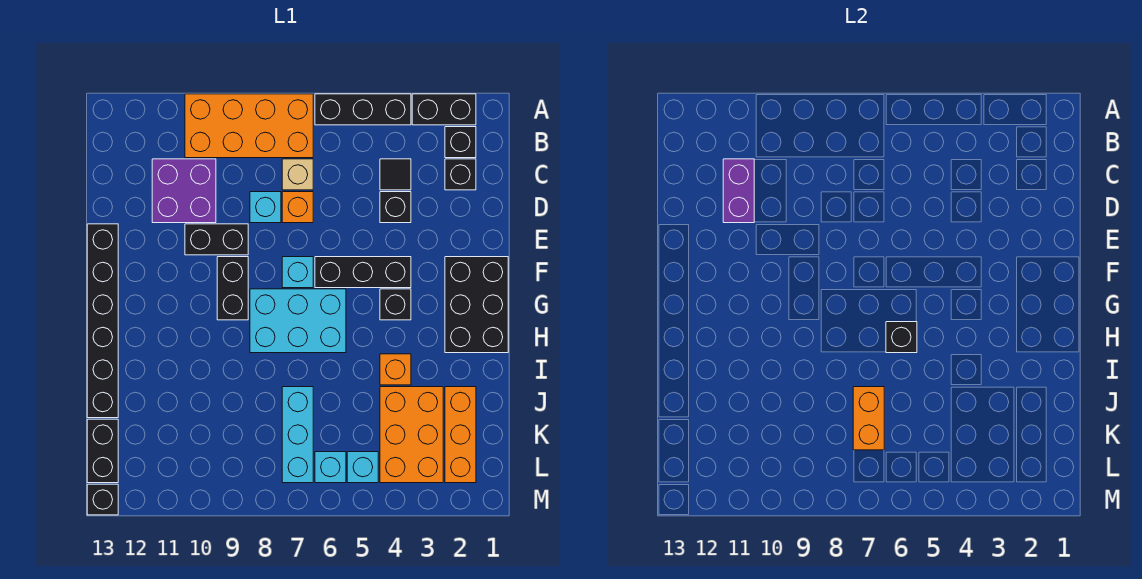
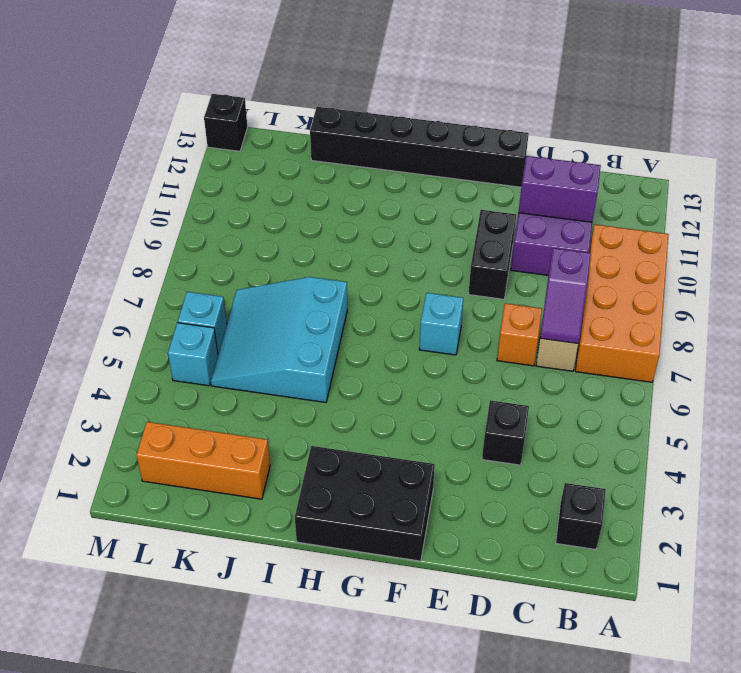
purple slope C7:C8 level 2 top 8 -> none
cyan slope I5:K7 level 1 top I -> cyan brick J7:L7 level 1
none -> black brick A2:A3 level 1
none -> black brick A4:A6 level 1
none -> black brick C2 level 1
none -> black tile C4 level 1

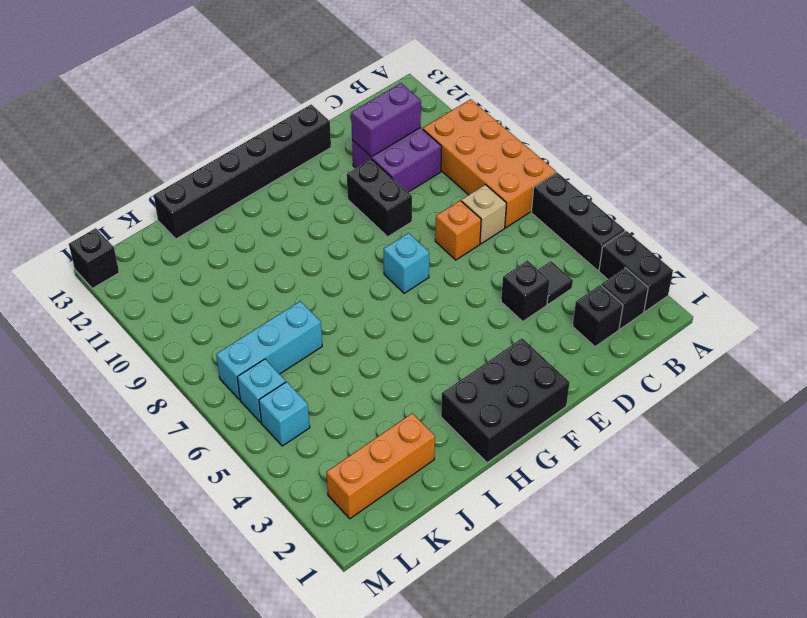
none -> cyan brick D8 level 1
none -> black brick F4:F6 level 1
none -> black brick F9:G9 level 1
none -> black brick G4 level 1

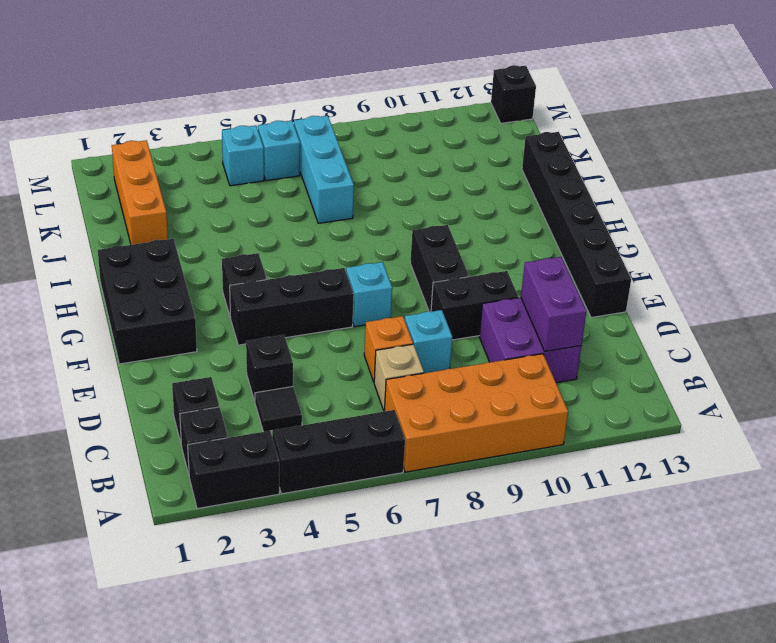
none -> cyan brick G6:H8 level 1
none -> orange brick I4 level 1
none -> orange brick J3:L4 level 1
none -> black brick K13:L13 level 1

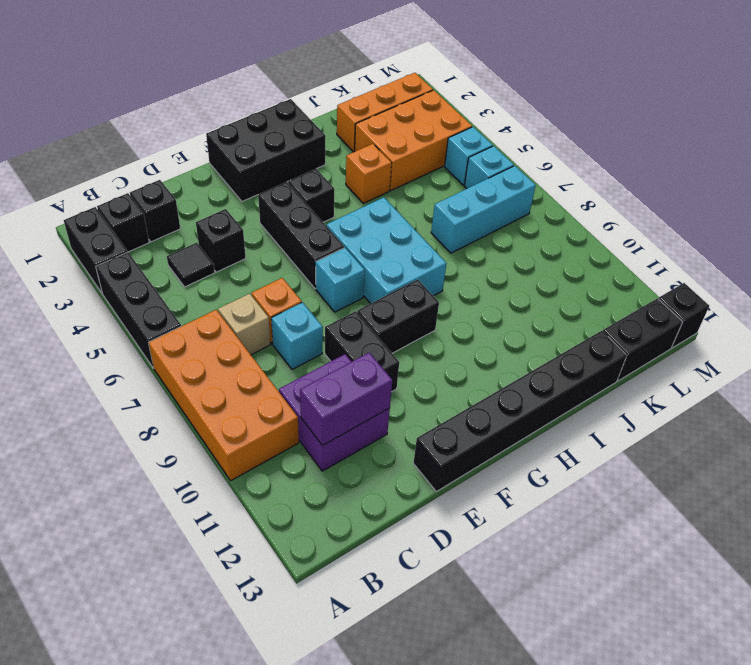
none -> black brick H6 level 2
none -> orange brick J7:K7 level 2

